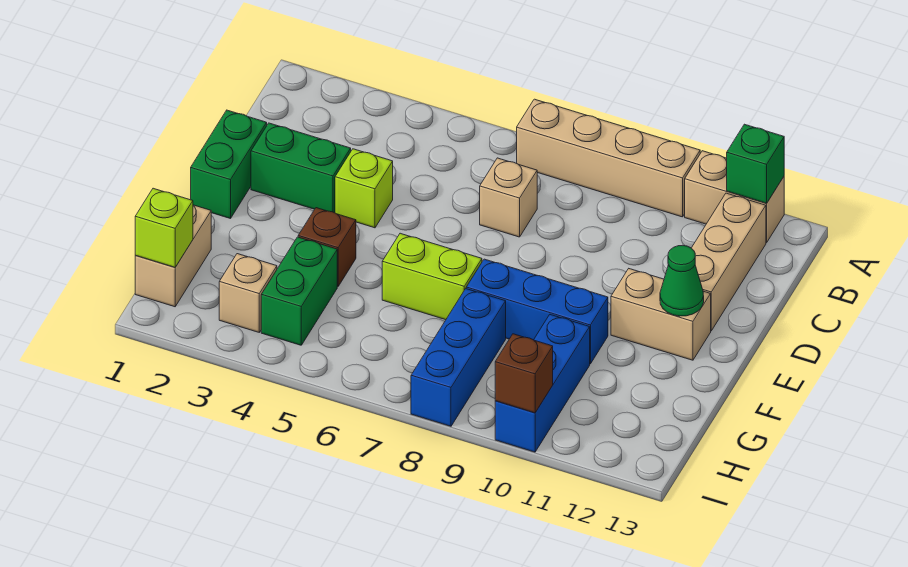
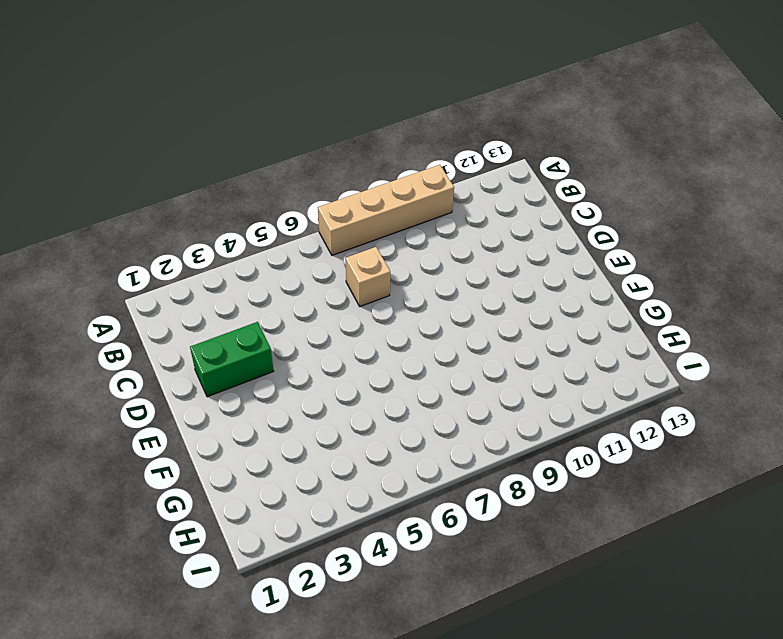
none -> tan brick A11:A12 level 1
none -> tan brick B12:D12 level 1
none -> green brick D1:E1 level 1

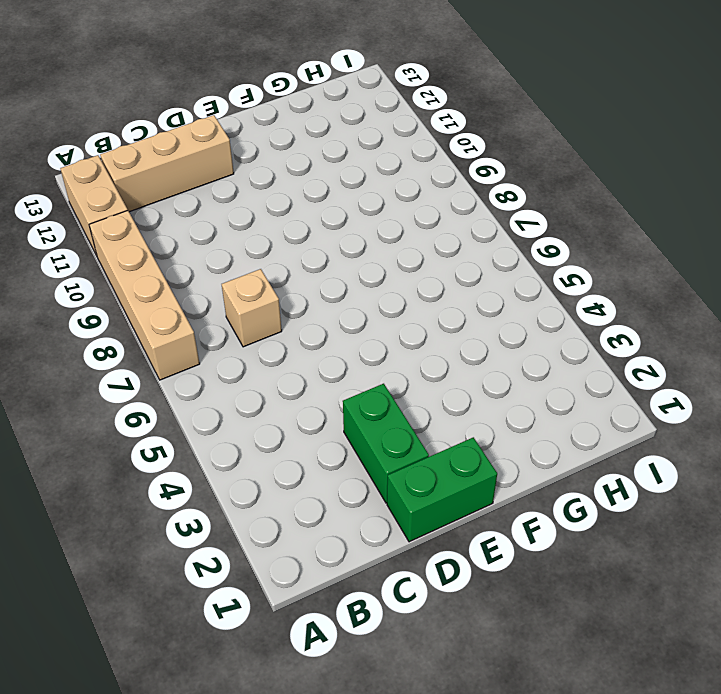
none -> lime brick D4 level 1
none -> tan brick E11:E12 level 1
none -> brown brick F4 level 1

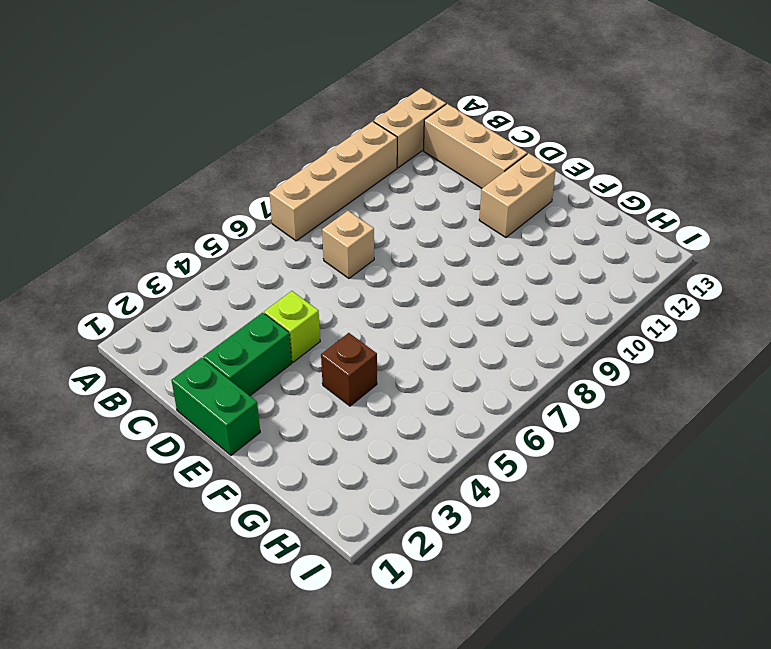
none -> lime brick F6:F7 level 1
none -> blue brick F8:F10 level 1
none -> tan brick G1:H1 level 1

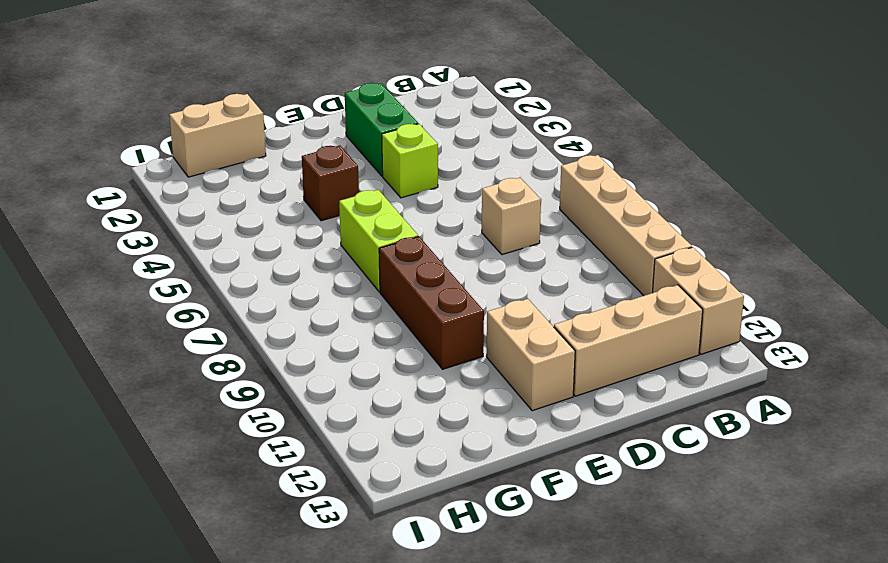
brown brick F8:F10 level 1 -> blue brick F8:F10 level 1
none -> green brick D1:E1 level 1
none -> green brick G4:H4 level 1
none -> blue brick G8:I8 level 1

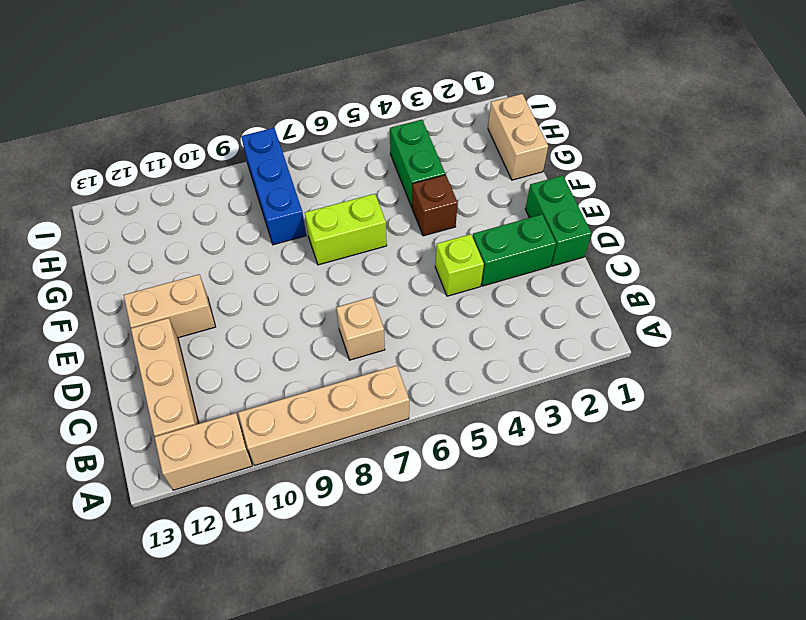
none -> blue brick F8:F10 level 1
none -> blue brick G10:I10 level 1
none -> tan brick H3 level 1

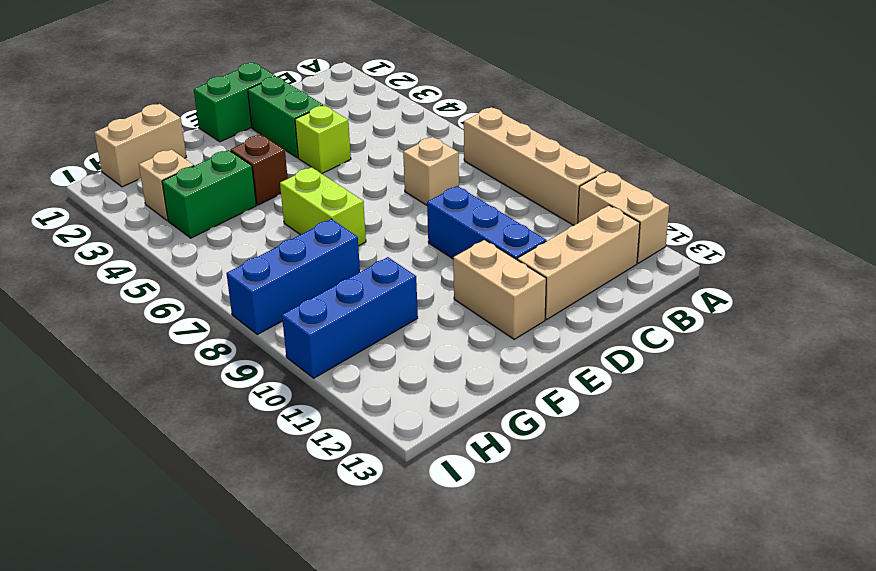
blue brick D9:D11 level 1 -> blue brick F8:F10 level 1
none -> green brick A12 level 2
none -> green cone E12 level 2
none -> lime brick H1 level 2

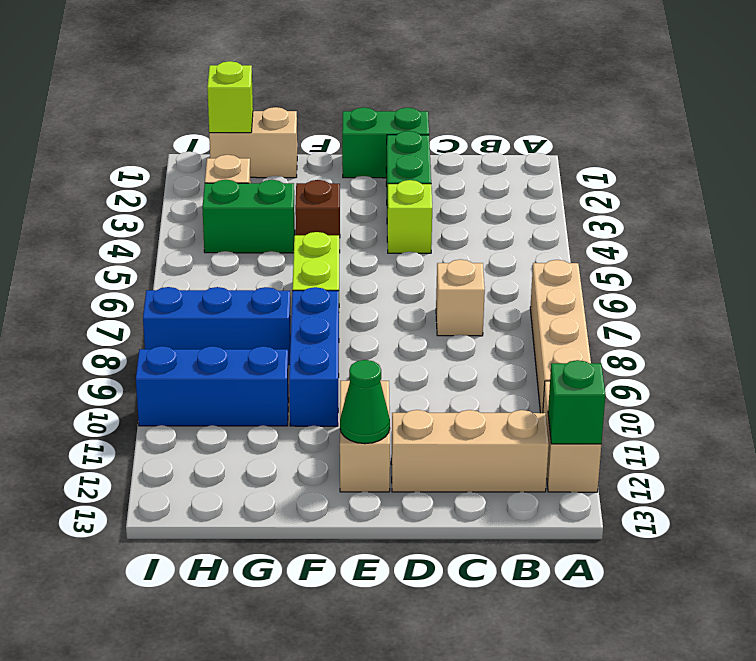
none -> brown brick I10 level 2

